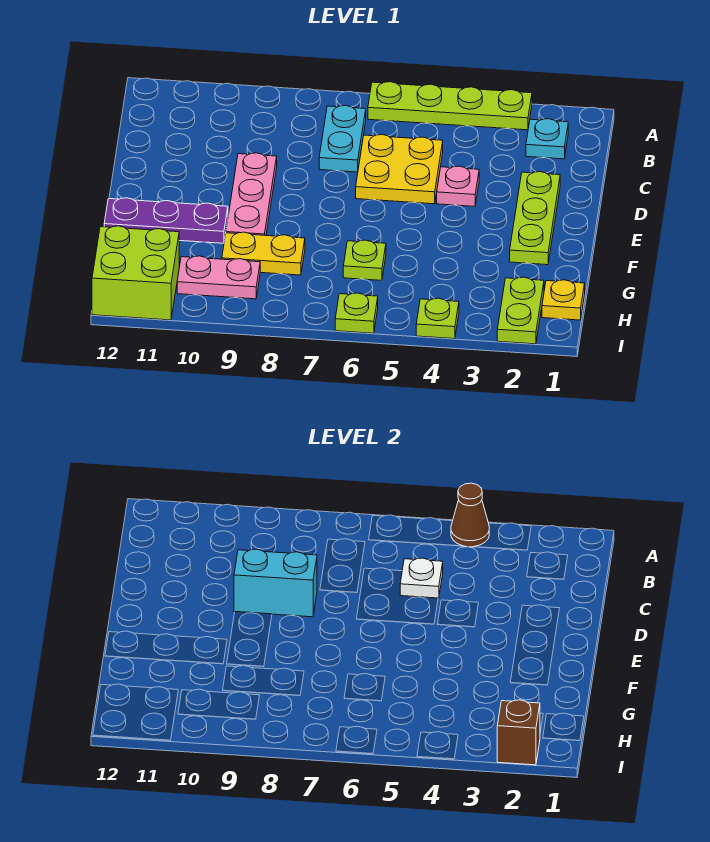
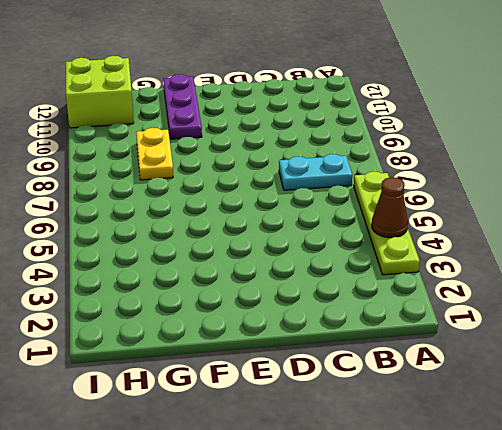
none -> cyan plate B2 level 1
none -> yellow plate C5:D6 level 1
none -> lime plate D2:F2 level 1

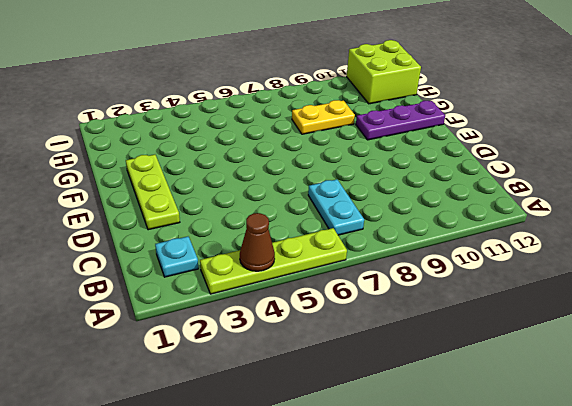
none -> yellow plate C5:D6 level 1
none -> pink plate D4 level 1
none -> pink plate D9:F9 level 1

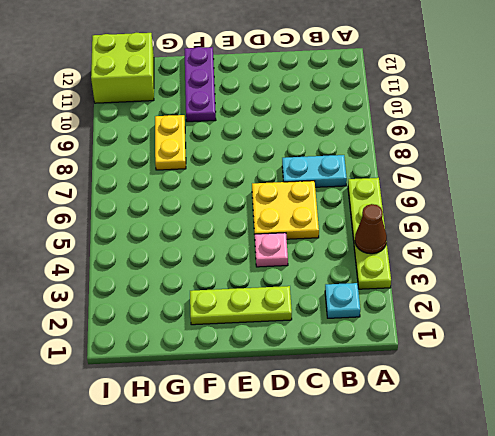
none -> pink plate D9:F9 level 1
none -> lime plate G6 level 1
none -> yellow plate H1 level 1

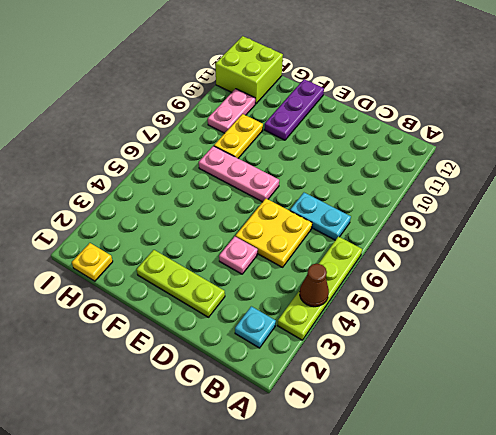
pink plate E7:G7 level 1 -> pink plate D9:F9 level 1
none -> lime plate G6 level 1
none -> lime plate H2:I2 level 1
none -> lime plate I4 level 1

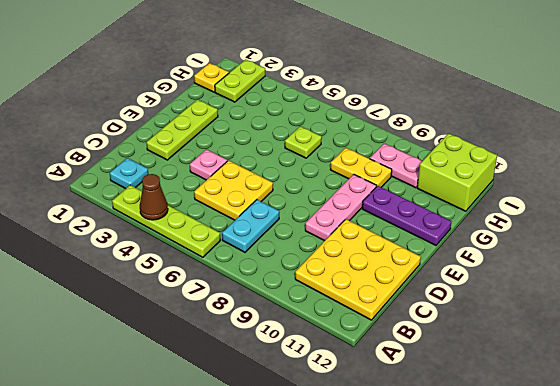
yellow plate B10:D12 level 1 -> none
none -> lime plate I4 level 1
none -> lime plate I6 level 1
none -> white plate C5 level 2

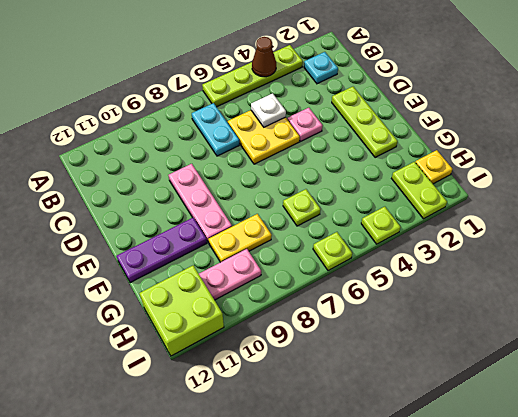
none -> cyan brick D8:D9 level 2
none -> brown brick I2 level 2

